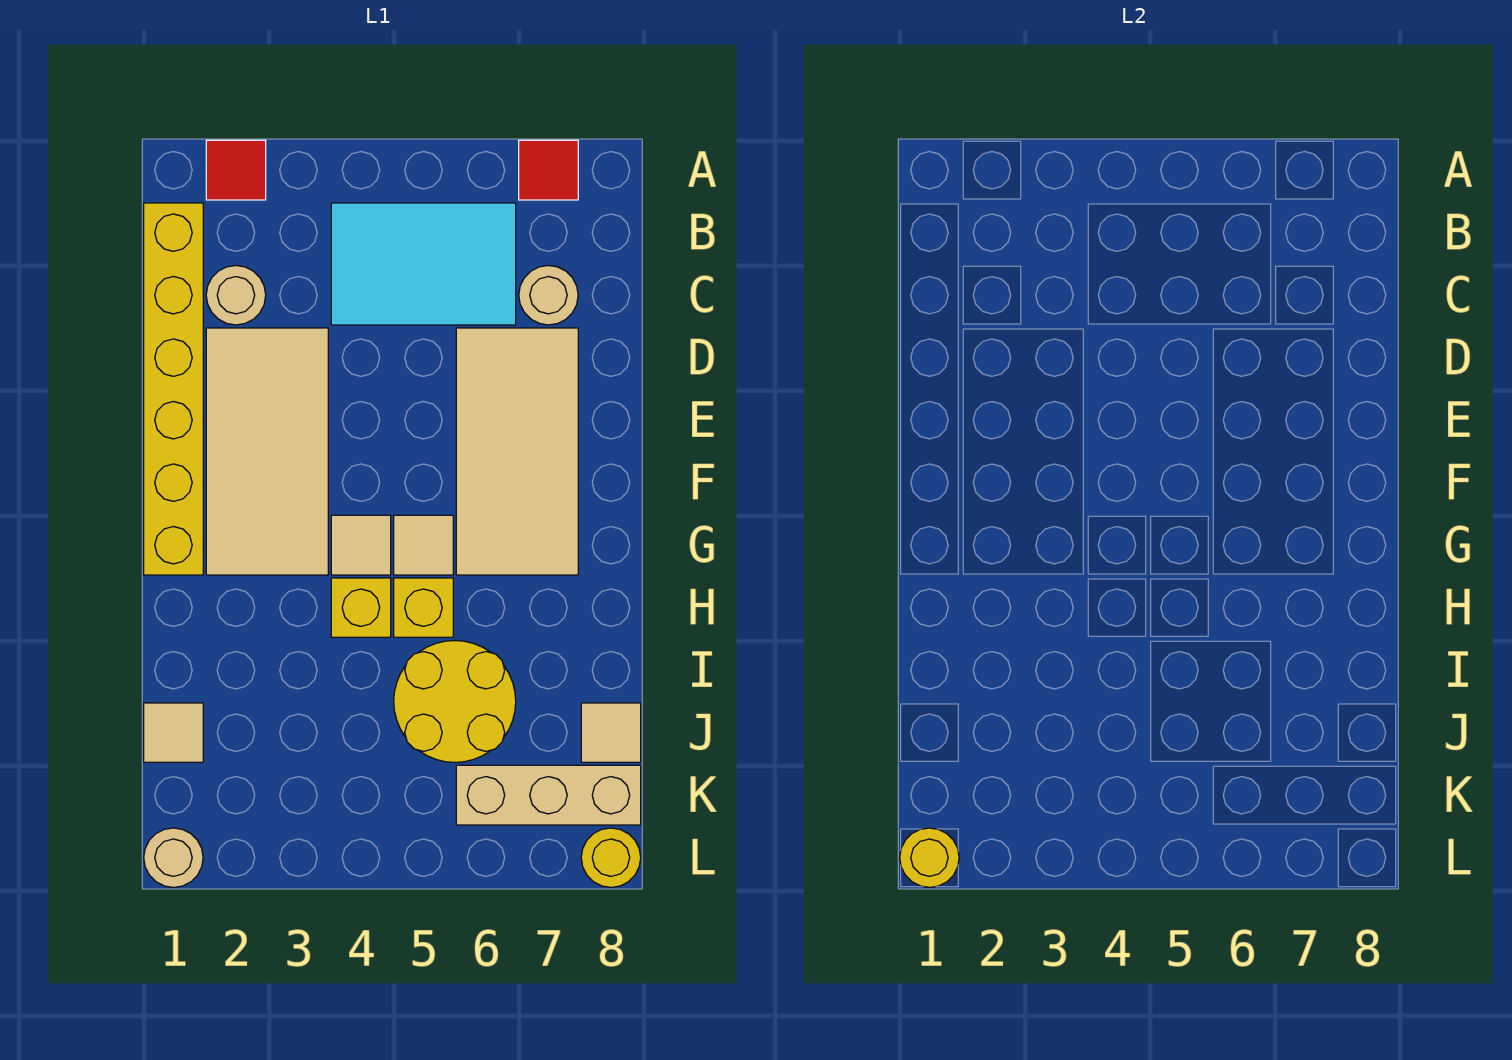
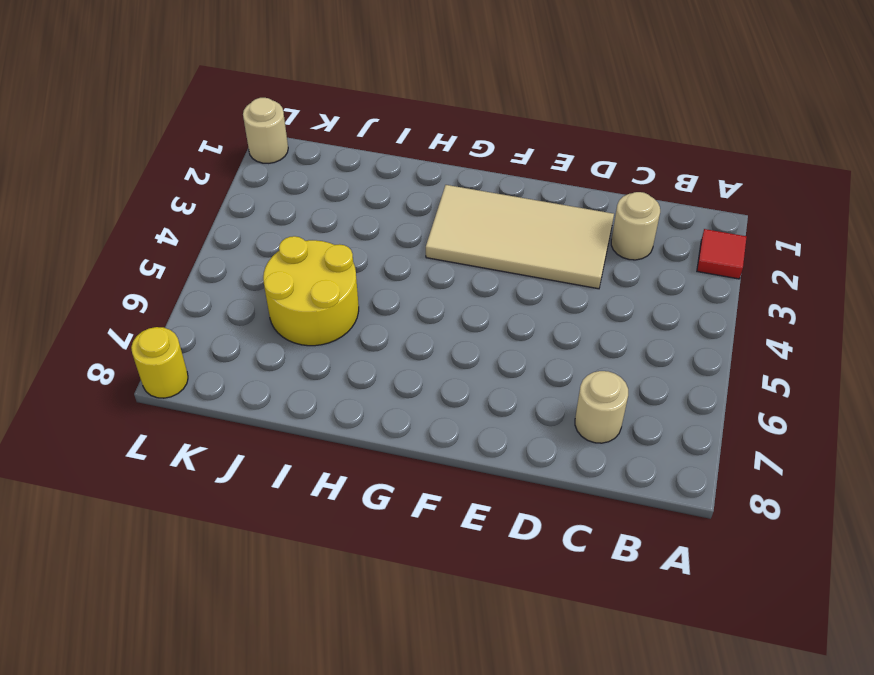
none -> red tile A7 level 1
none -> yellow brick B1:G1 level 1
none -> cyan tile B4:C6 level 1

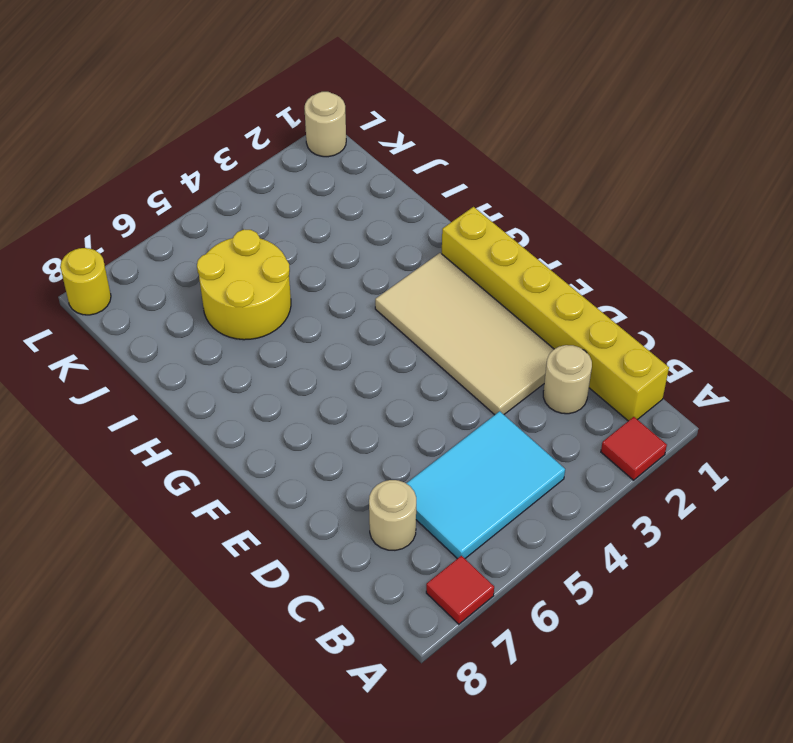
none -> tan tile D6:G7 level 1
none -> tan tile G4 level 1
none -> tan tile G5 level 1

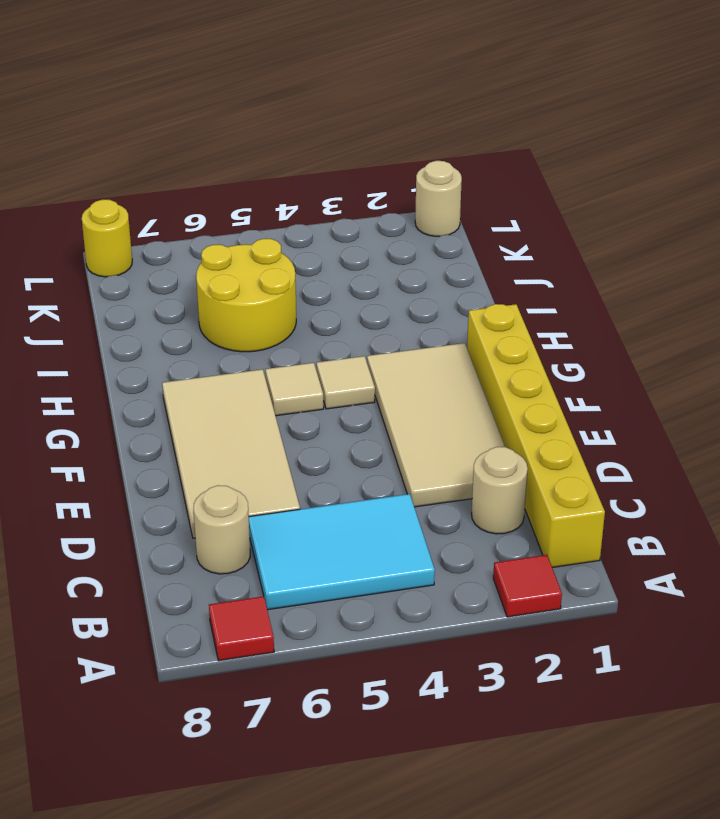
none -> yellow brick H4 level 1
none -> yellow brick H5 level 1
none -> tan tile J1 level 1

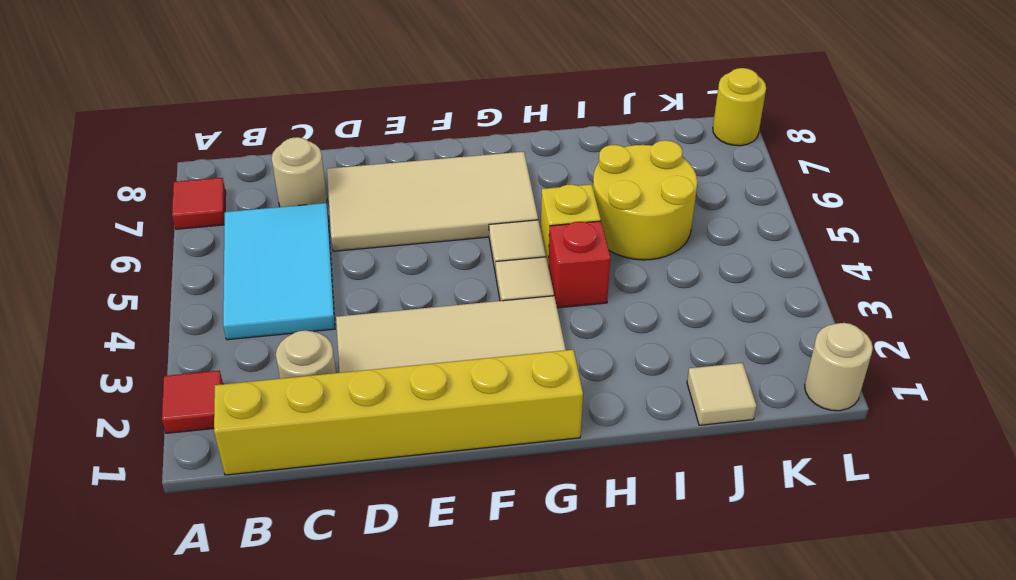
red brick H4 level 1 -> yellow brick H4 level 1
none -> tan tile J8 level 1
none -> tan brick K6:K8 level 1
none -> yellow round brick L1 level 2

